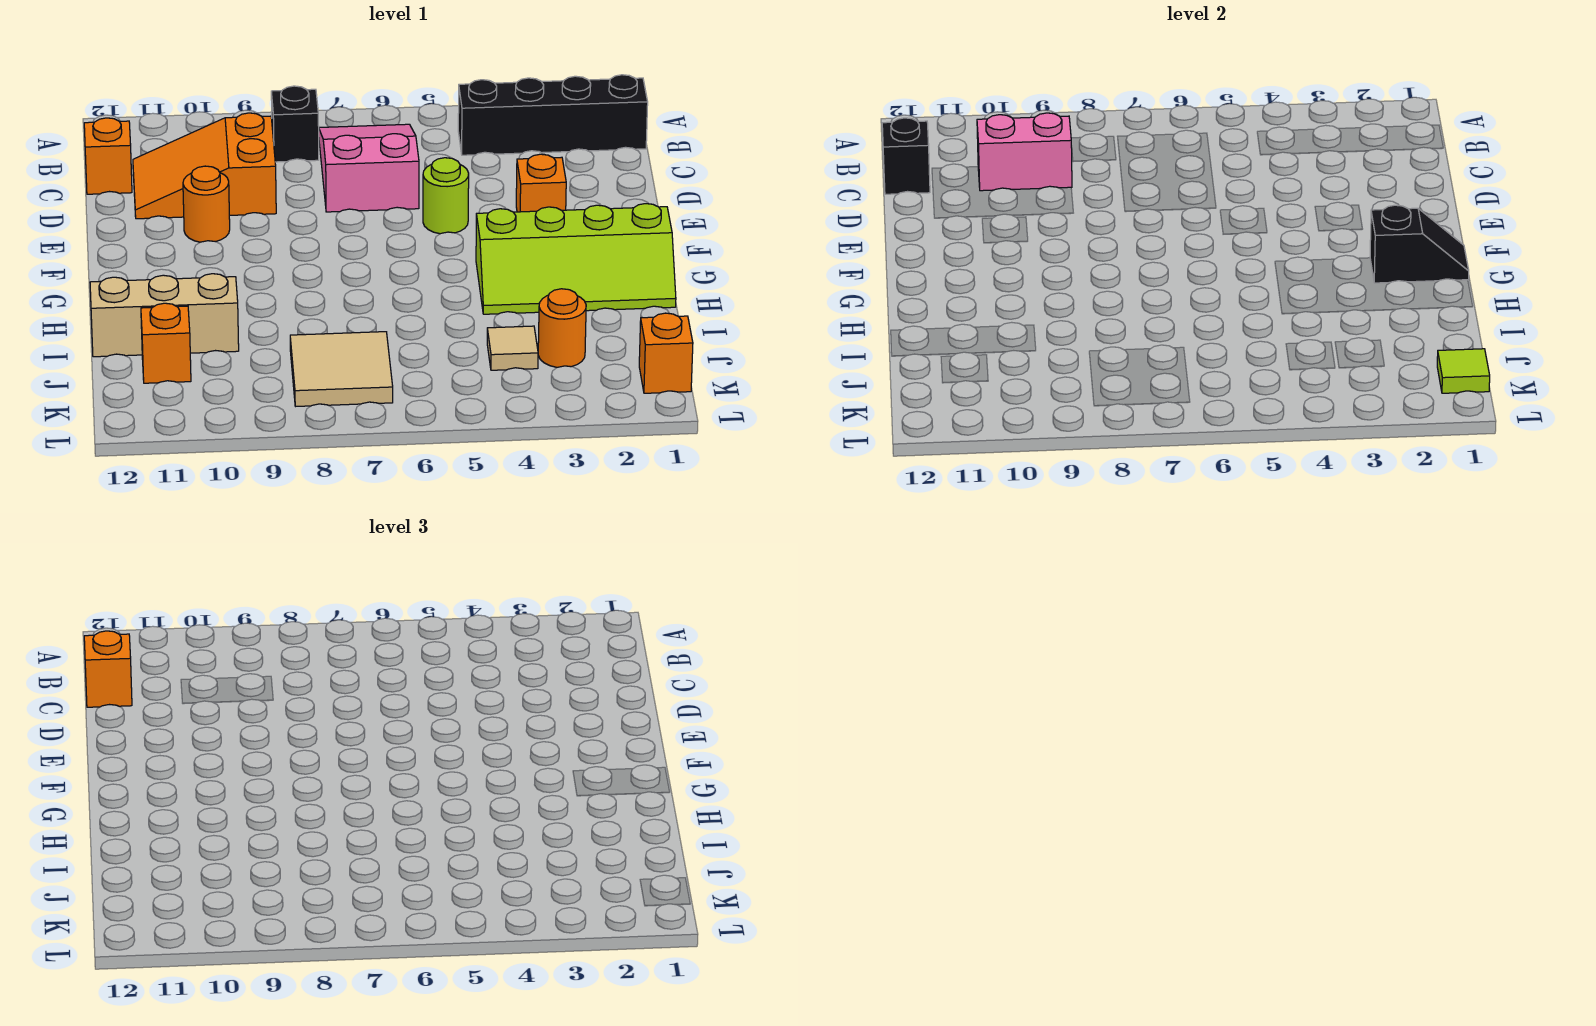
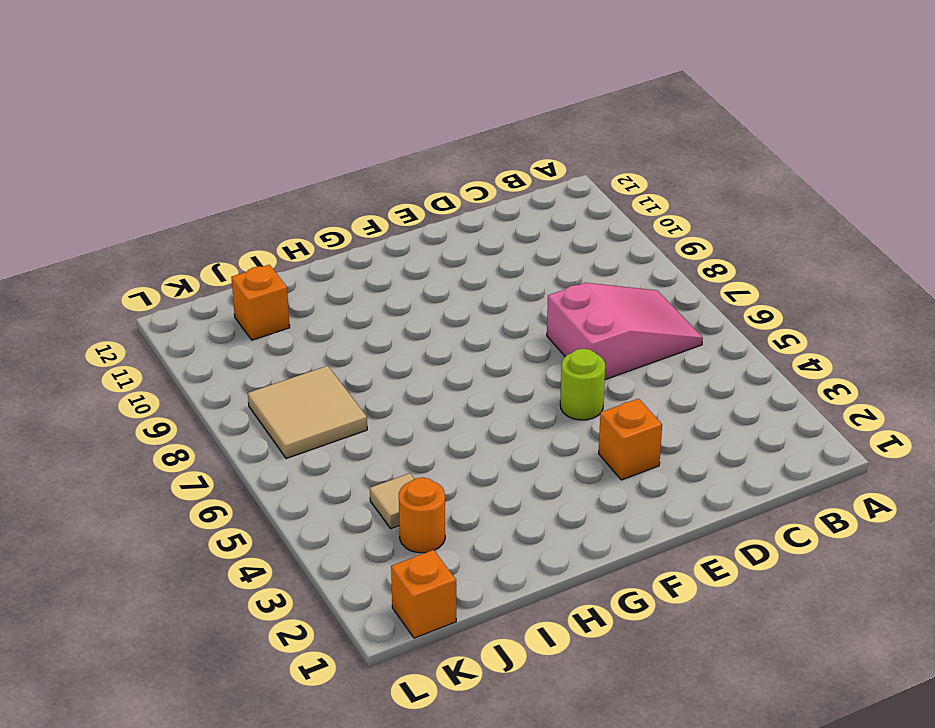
none -> black brick B1:B4 level 1
none -> black brick B8 level 1
none -> orange slope C9:D11 level 1 top 9

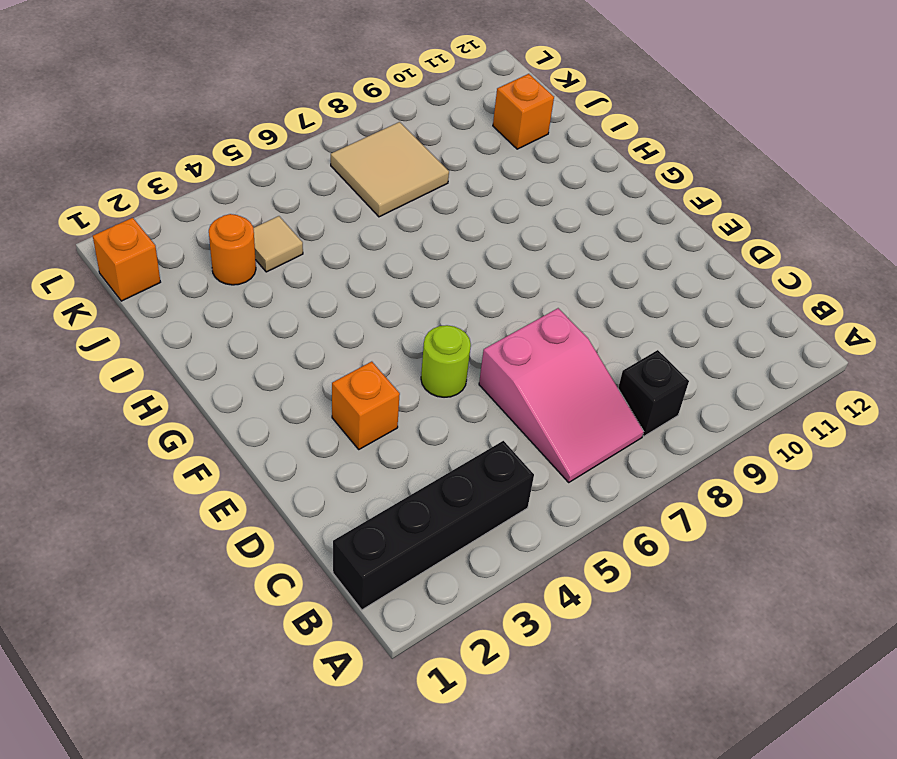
none -> orange slope C9:D11 level 1 top 9
none -> orange brick C12 level 1
none -> orange round brick E10 level 1

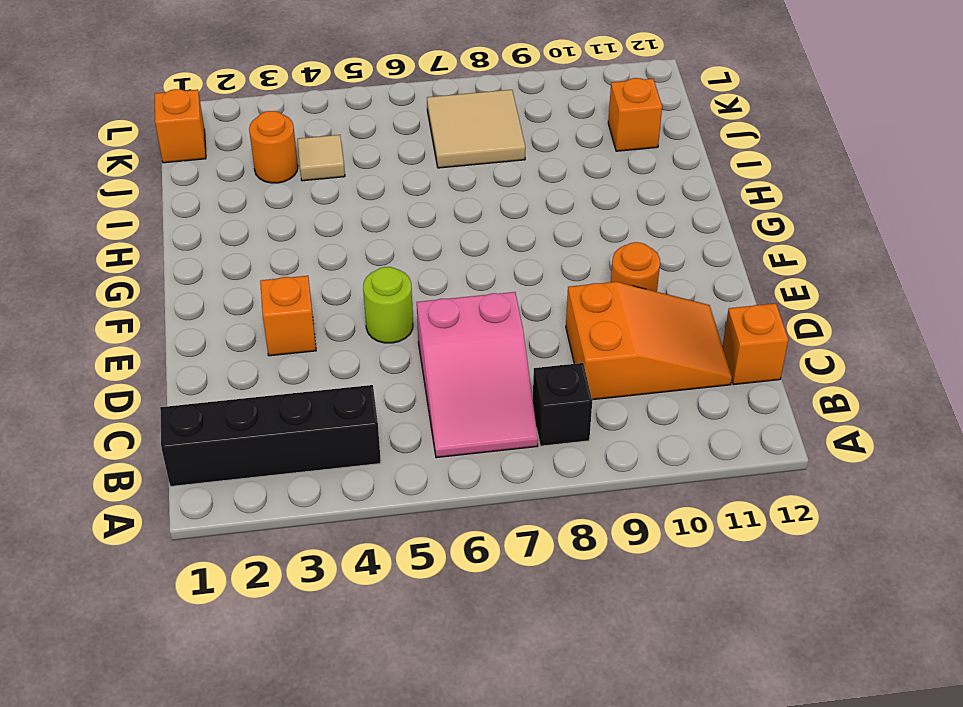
none -> lime slope G1:H4 level 1 top G
none -> tan brick I10:I12 level 1
none -> pink brick C9:C10 level 2

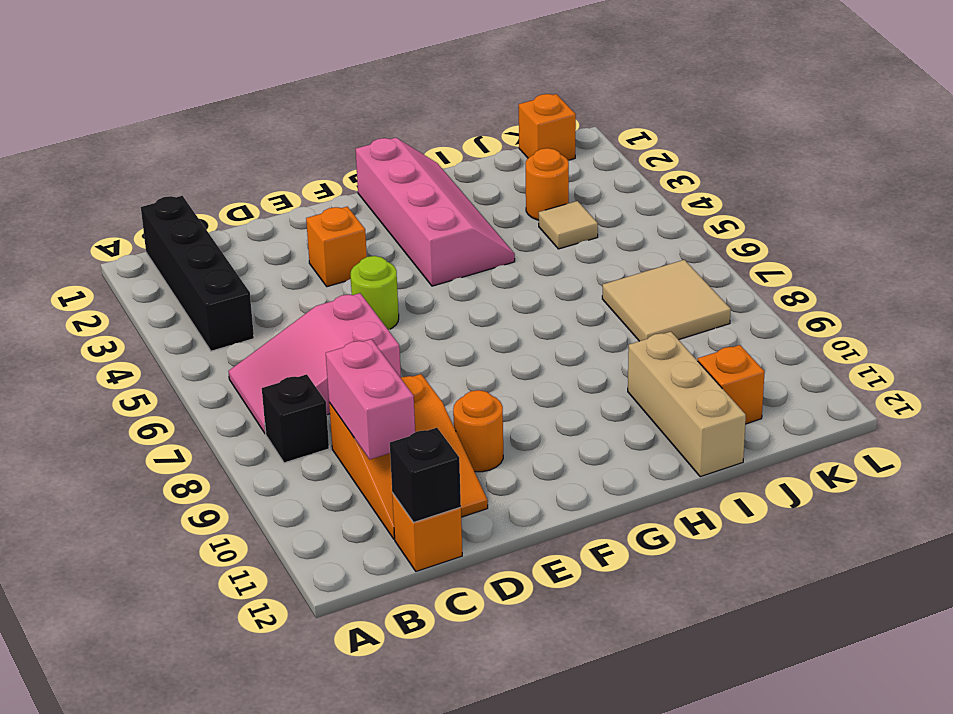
pink slope G1:H4 level 1 top G -> lime slope G1:H4 level 1 top G
none -> black slope G1:G2 level 2 top 2
none -> lime tile K1 level 2
none -> orange brick C12 level 3

